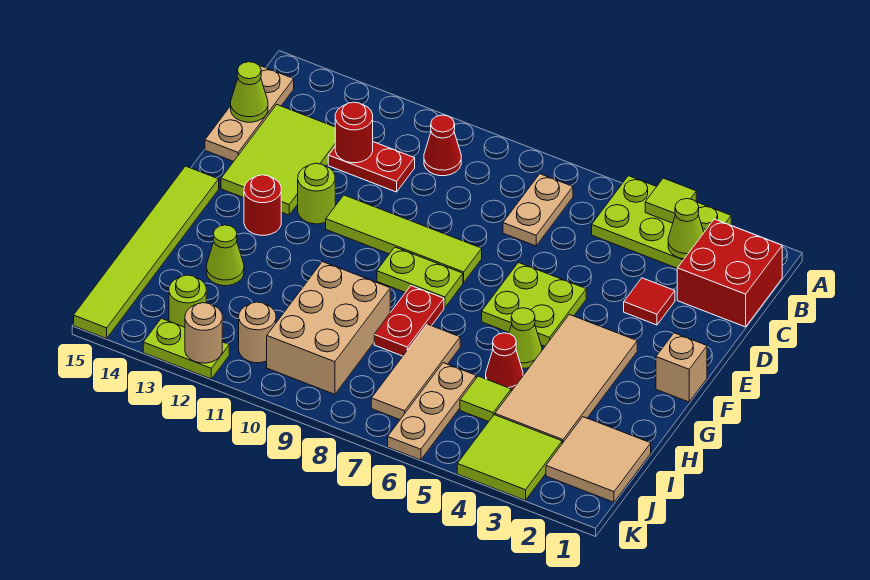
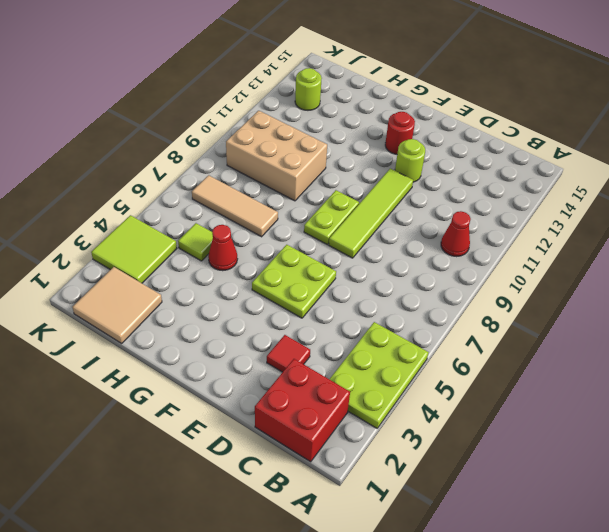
none -> tan plate B7:C7 level 1
none -> tan plate B15:D15 level 1
none -> red plate C11:C12 level 1
none -> lime tile C13:E14 level 1

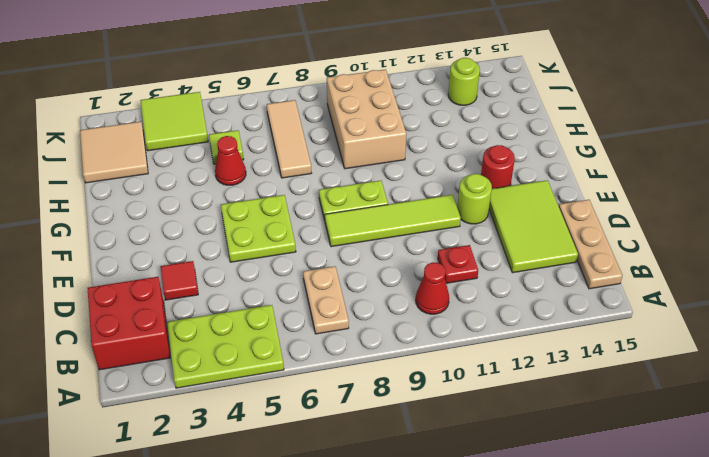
red plate C11 level 1 -> red plate C11:C12 level 1
none -> tan brick F1 level 1
none -> tan tile F3:I4 level 1
none -> lime tile F15:K15 level 1
none -> lime cone G5 level 1

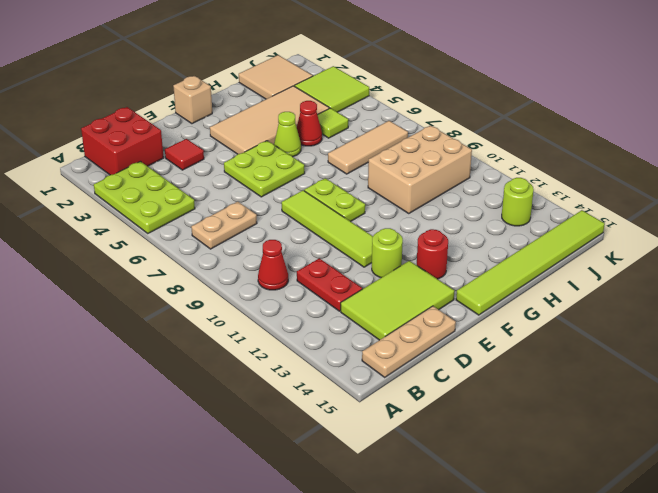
none -> red plate G8:H8 level 1
none -> lime cone H13 level 1
none -> tan plate I6:K6 level 1
none -> tan round brick J11 level 1

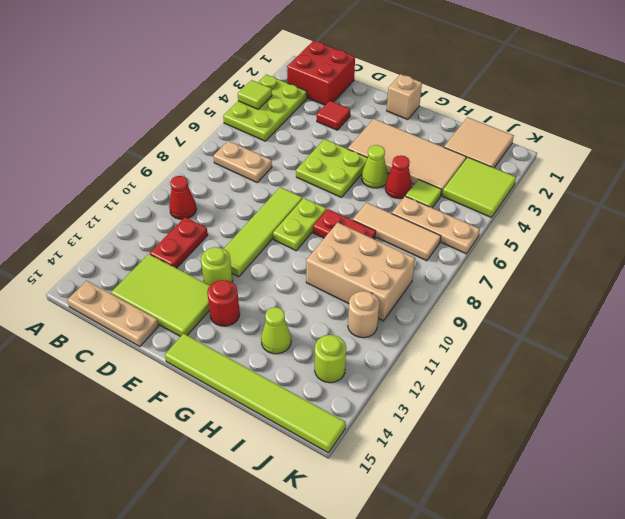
none -> lime plate K12:K13 level 1
none -> lime cone B3 level 2
none -> red round brick C12 level 2
none -> lime cone C15 level 2

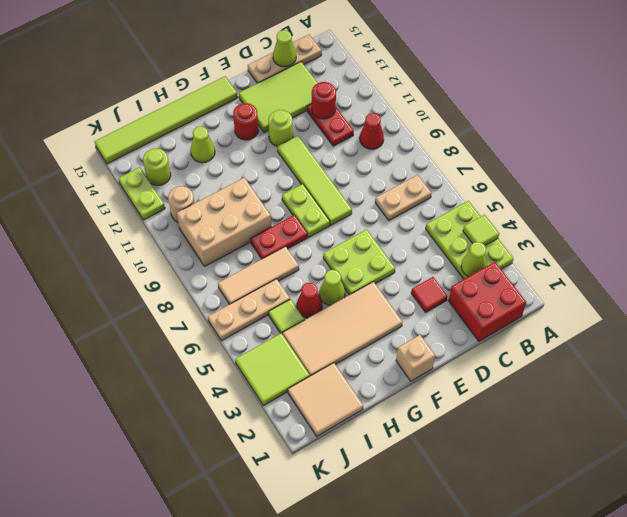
none -> tan round brick K12 level 2

